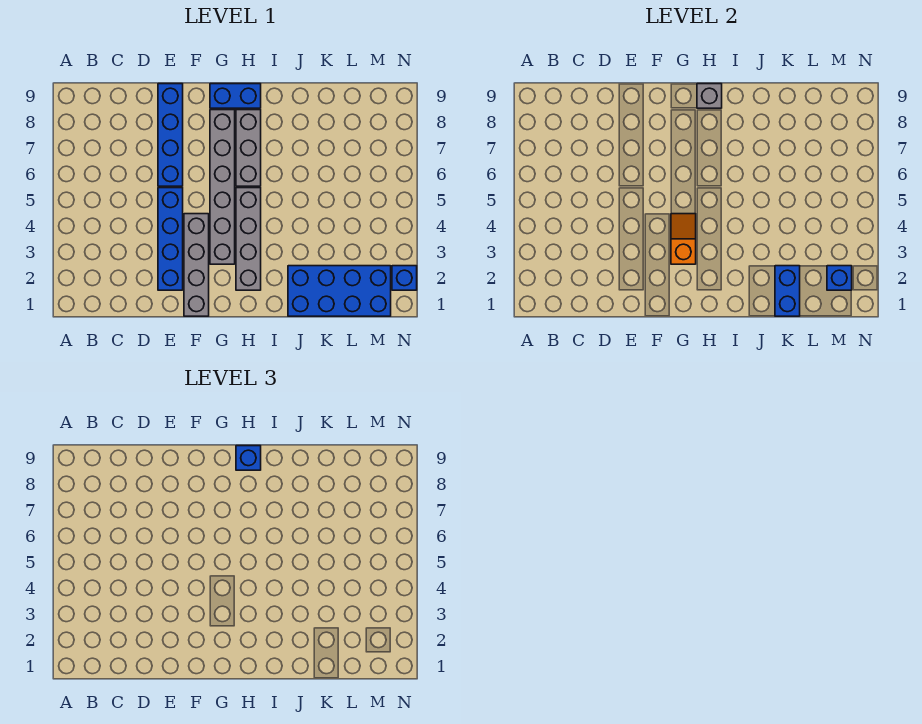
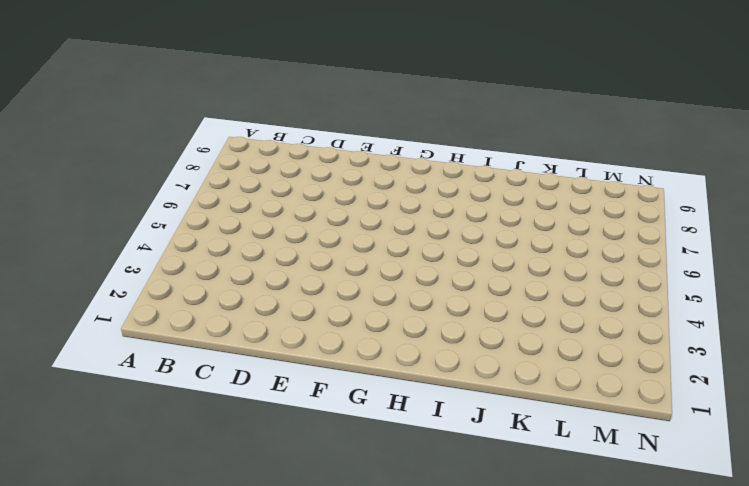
none -> blue brick E2:E5 level 1
none -> blue brick E6:E9 level 1
none -> grey brick F1:F4 level 1

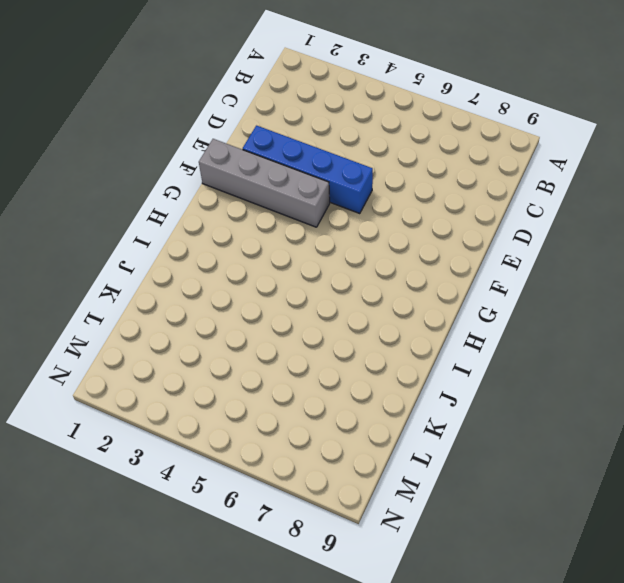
none -> blue brick E6:E9 level 1
none -> grey brick G3:G8 level 1
none -> blue brick G9:H9 level 1

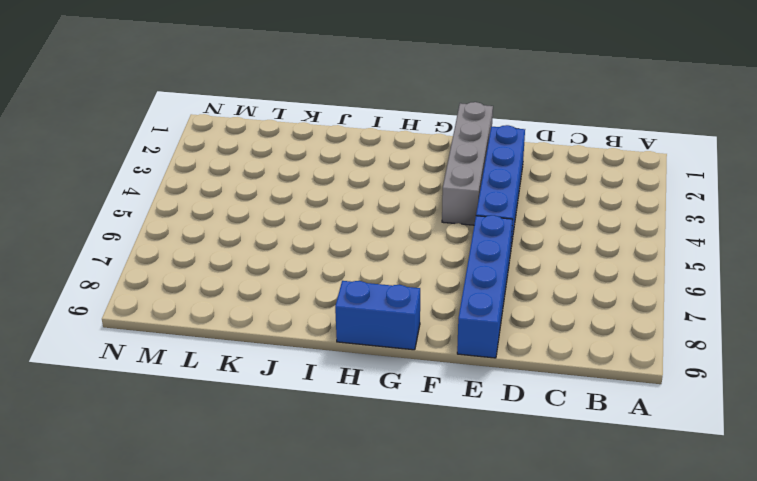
none -> grey brick G3:G8 level 1
none -> grey brick H2:H5 level 1
none -> grey brick H6:H8 level 1

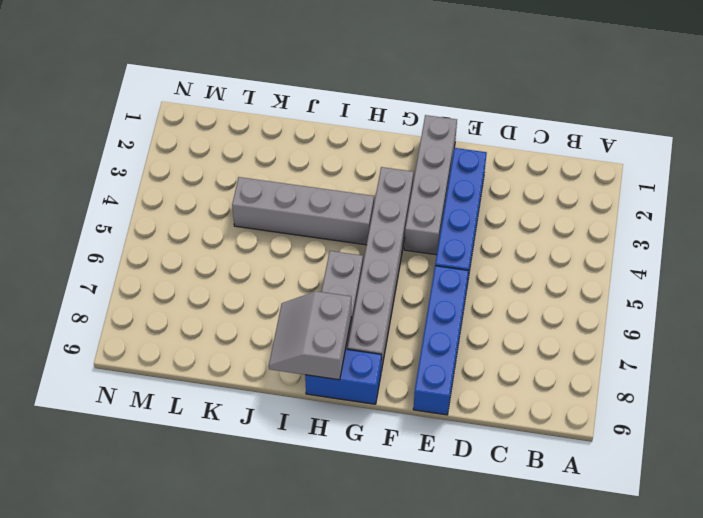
grey brick H4:K4 level 1 -> grey brick H2:H5 level 1
grey slope H8:I9 level 2 top H -> grey brick H9 level 2
none -> blue brick J1:M2 level 1
none -> blue brick N2 level 1
none -> orange slope G3:G4 level 2 top 3

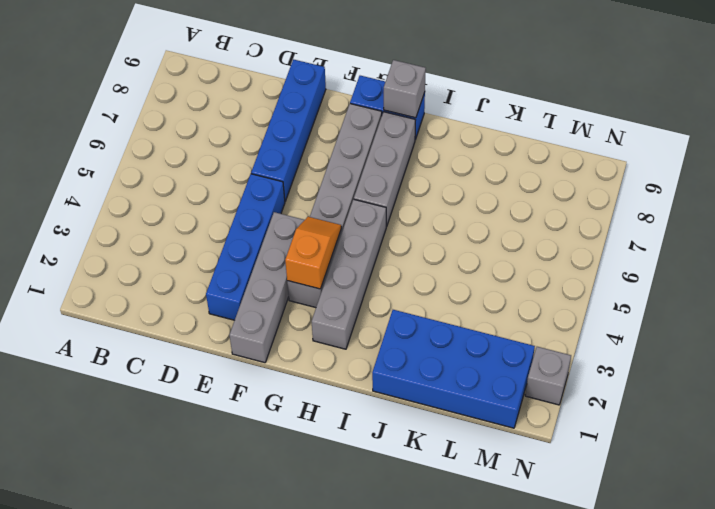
grey brick N2 level 1 -> blue brick N2 level 1
none -> blue brick K1:K2 level 2
none -> blue brick M2 level 2
none -> blue brick H9 level 3

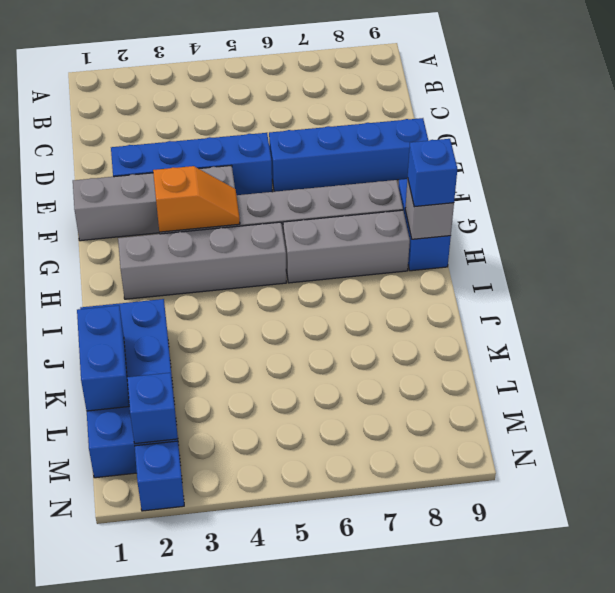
blue brick K1:L1 level 2 -> blue brick K1:K2 level 2

